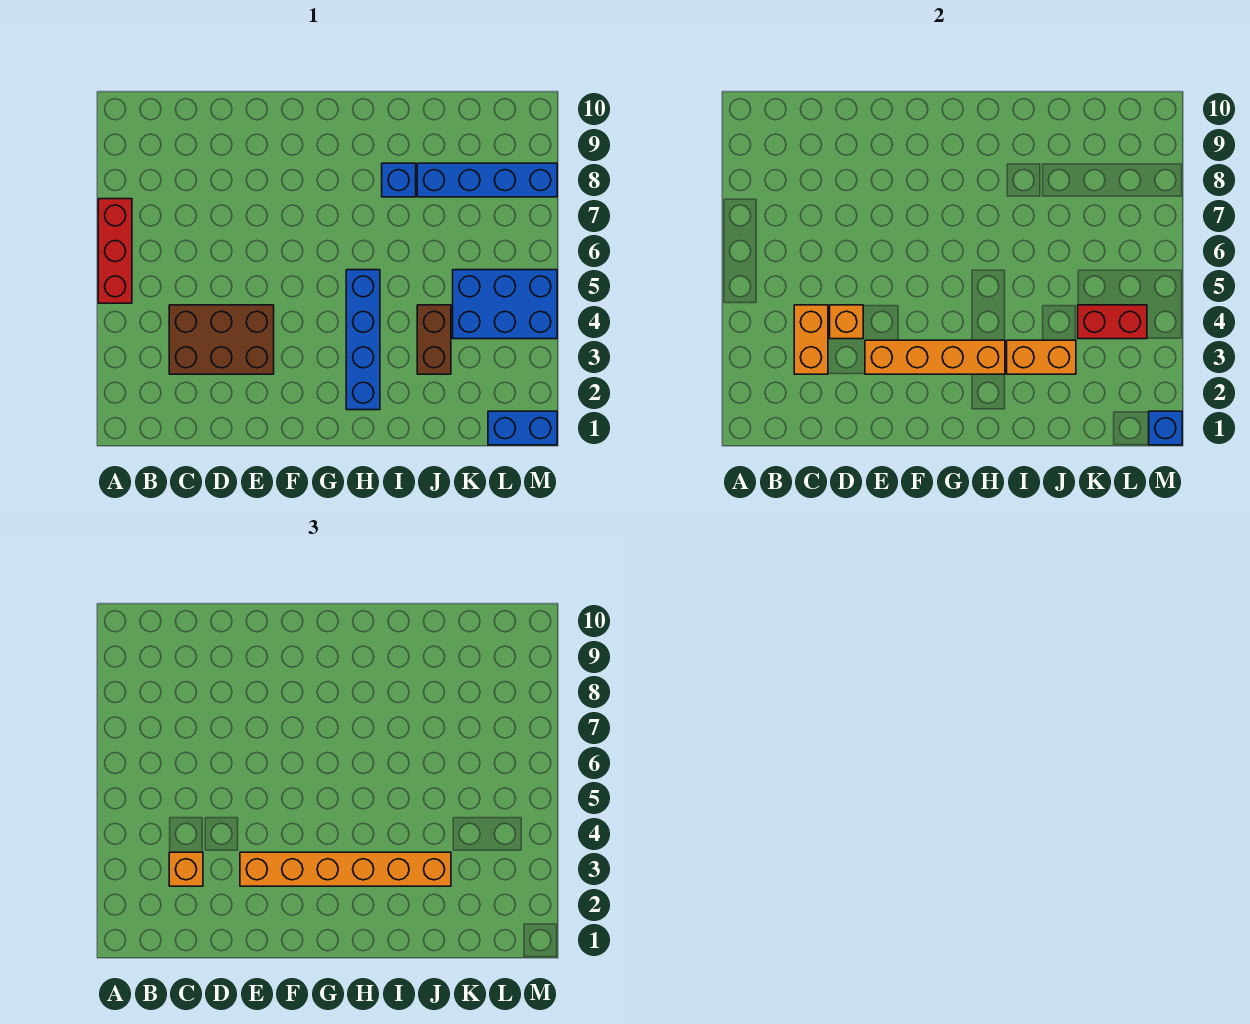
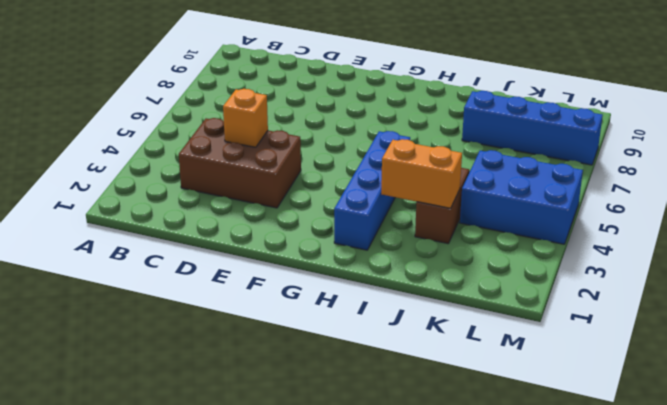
none -> red brick A5:A7 level 1
none -> blue brick I8 level 1
none -> blue brick L1:M1 level 1

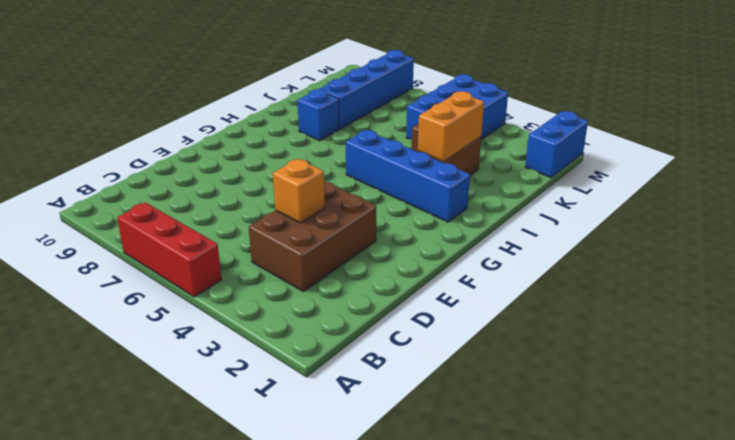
none -> orange brick C3:C4 level 2
none -> orange brick E3:H3 level 2
none -> red brick K4:L4 level 2

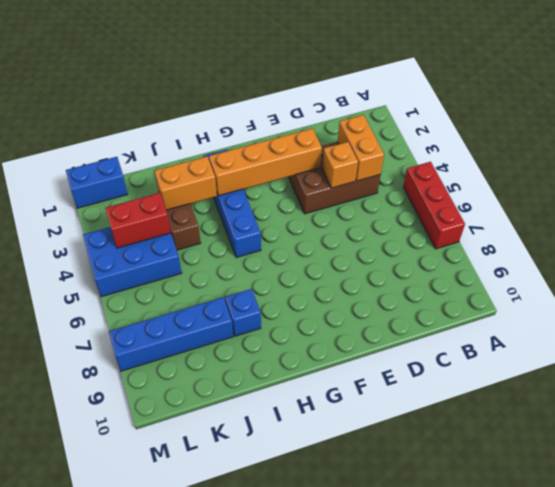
none -> blue brick M1 level 2
none -> orange brick C3 level 3
none -> orange brick E3:J3 level 3

